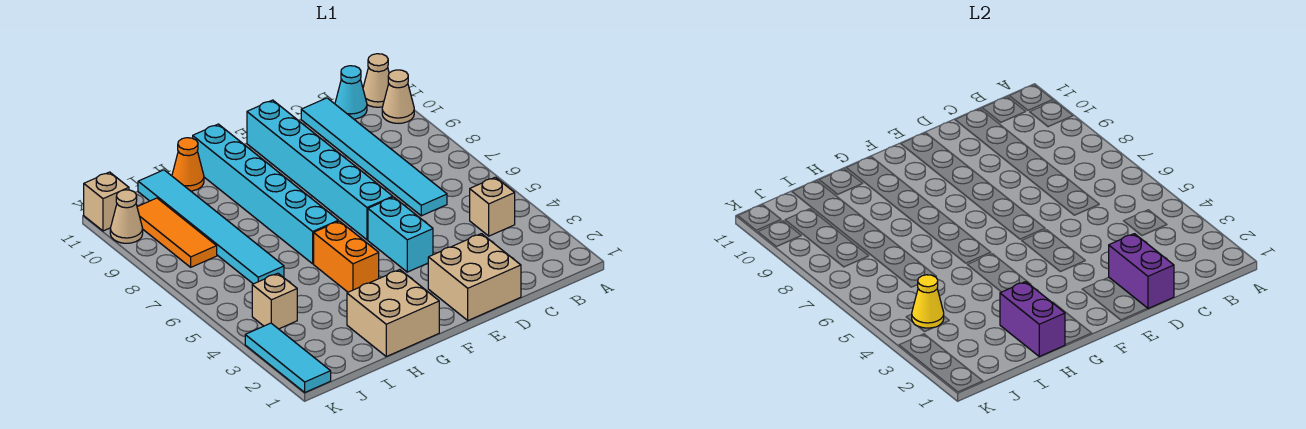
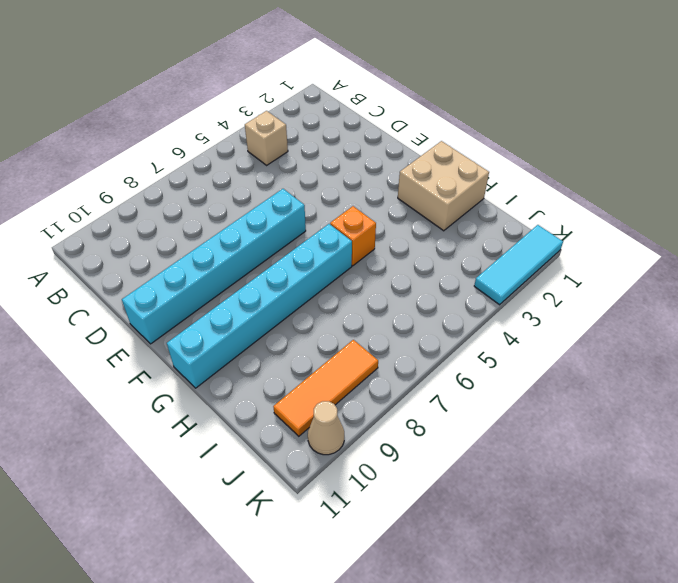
orange brick G5 level 1 -> orange brick G4:G5 level 1
none -> tan cone A10 level 1
none -> tan cone A11 level 1
none -> cyan cone B11 level 1

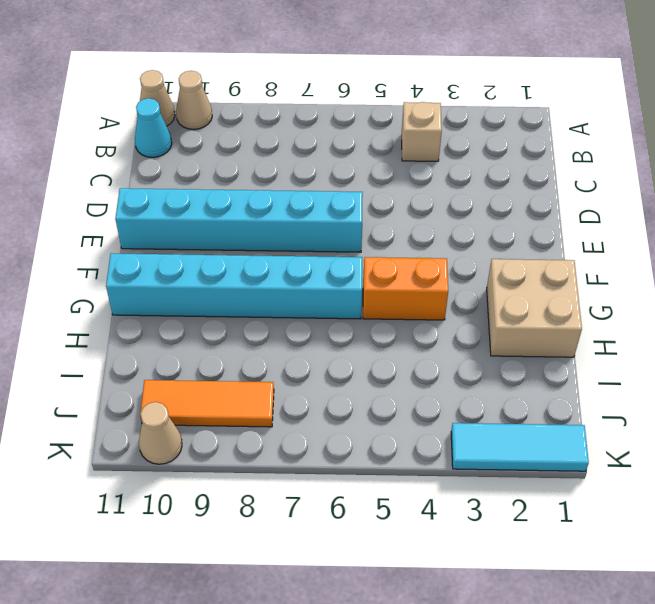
none -> cyan tile C6:C11 level 1
none -> tan brick D1:E2 level 1
none -> cyan brick E4:E5 level 1

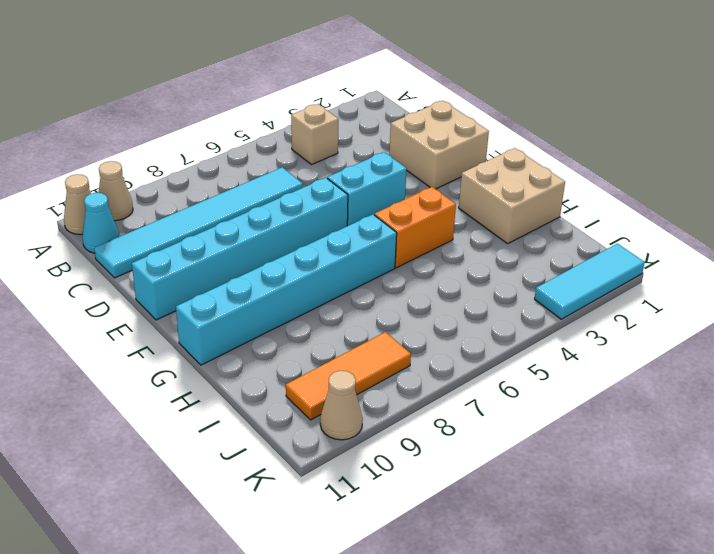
none -> orange cone H11 level 1
none -> cyan tile I6:I11 level 1
none -> tan brick J4 level 1

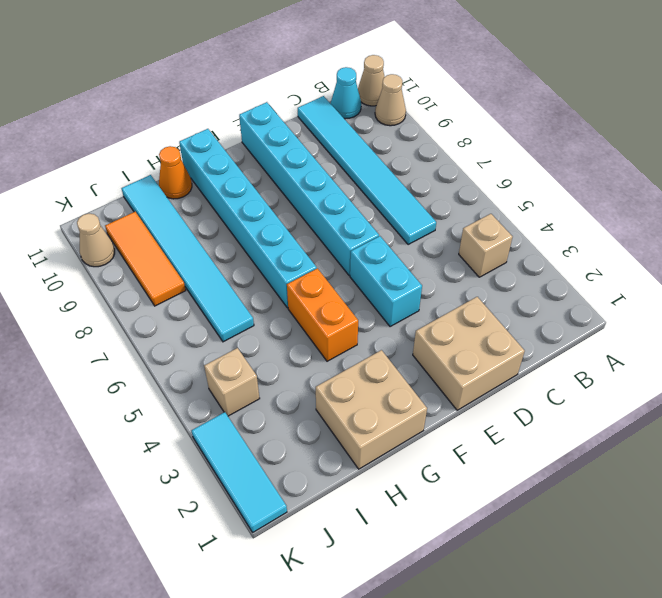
none -> tan brick K11 level 1
none -> purple brick D1:D2 level 2
none -> purple brick H1:H2 level 2

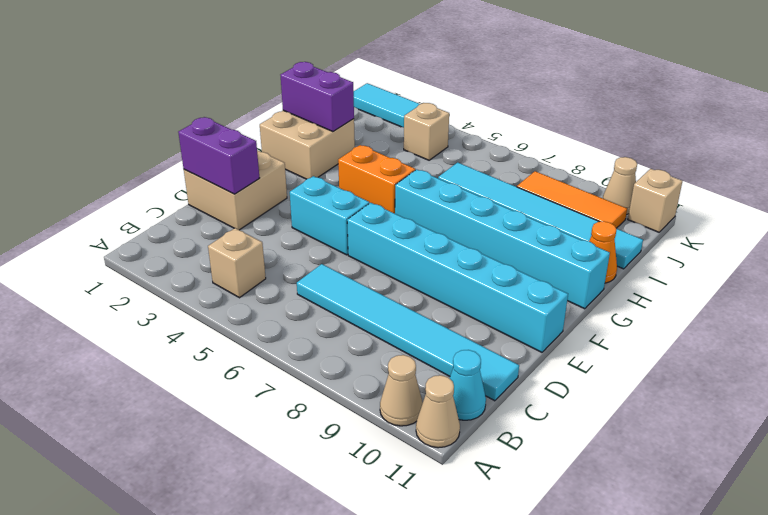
none -> yellow cone J4 level 2

